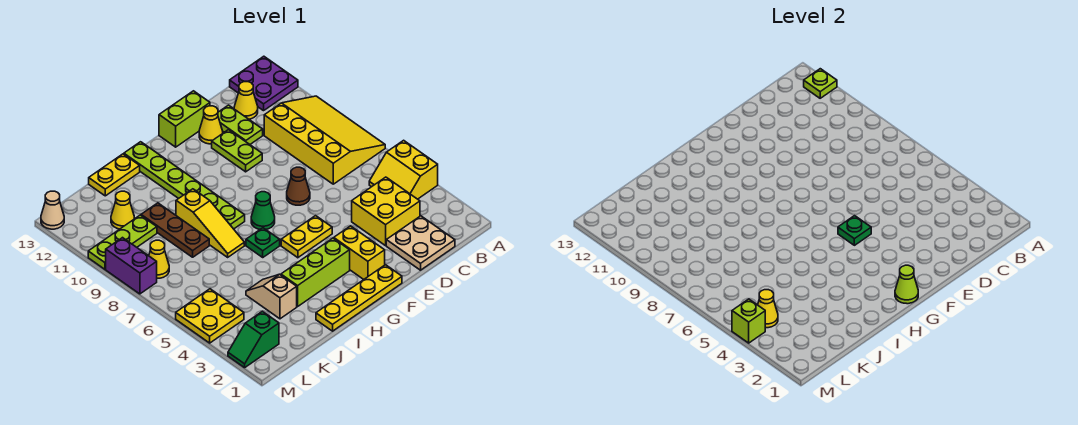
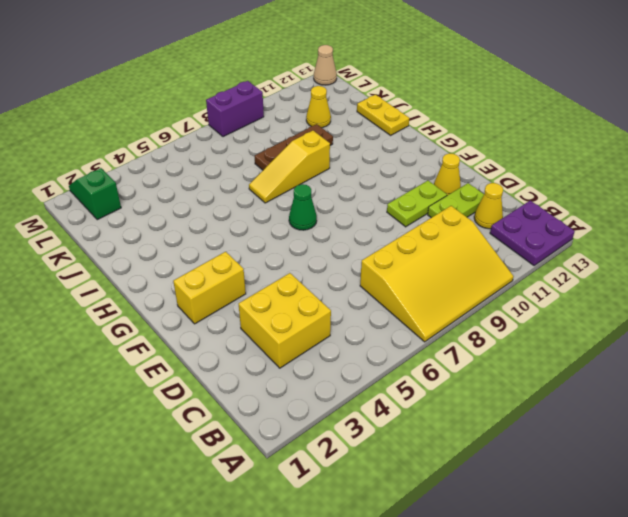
none -> yellow slope A4:B5 level 1 top A
none -> tan plate C1:D2 level 1
none -> brown cone E7 level 1
none -> lime brick E13:F13 level 1

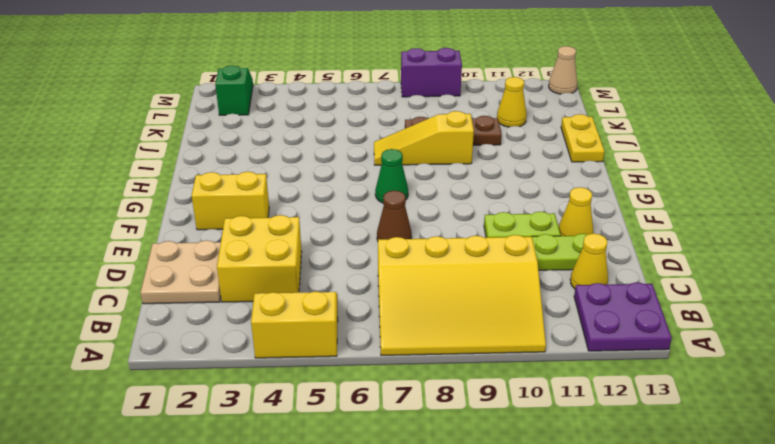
none -> lime brick E13:F13 level 1
none -> yellow plate F1:I1 level 1
none -> yellow plate F5:G5 level 1
none -> lime brick G3:I3 level 1

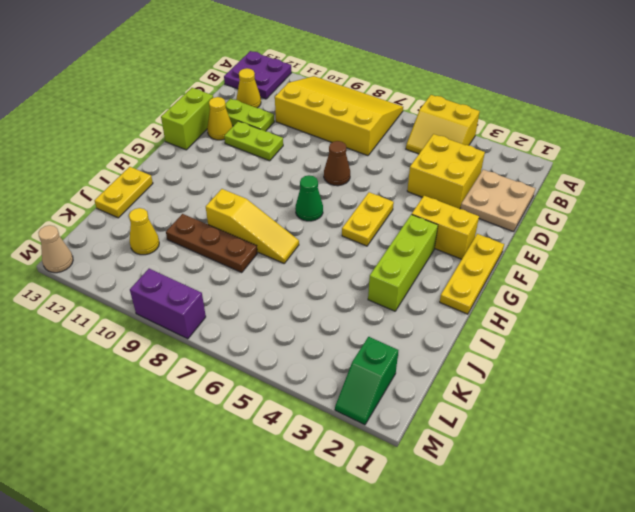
yellow plate F1:H1 level 1 -> yellow plate F1:I1 level 1
none -> green plate H6 level 1
none -> lime plate H8:H13 level 1
none -> tan slope J3:J4 level 1 top 3
none -> lime plate K10:M10 level 1

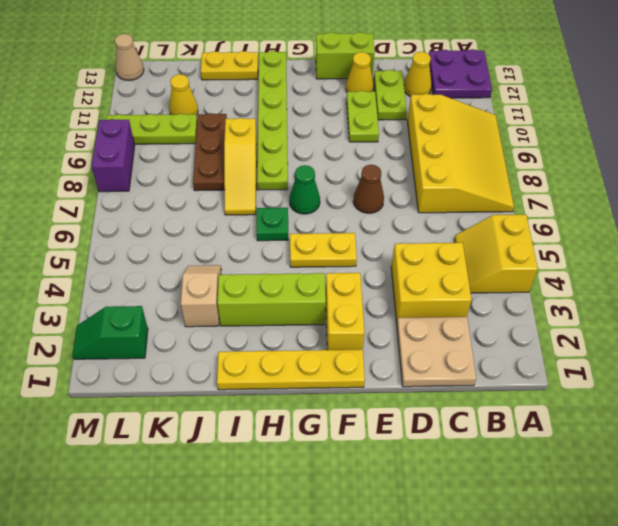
none -> yellow plate L4:M5 level 1
none -> yellow cone L8 level 1
none -> lime plate A12 level 2
none -> green plate F5 level 2

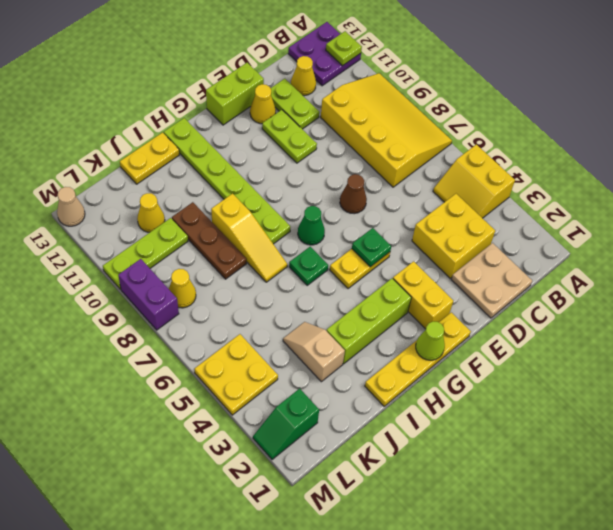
none -> yellow cone L4 level 2
none -> lime brick M4 level 2

